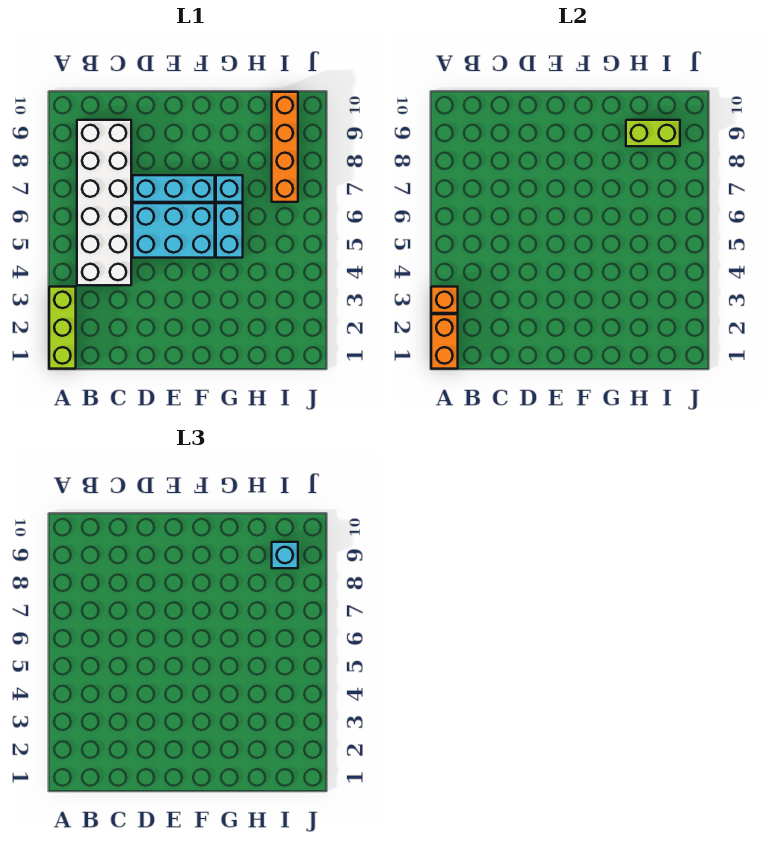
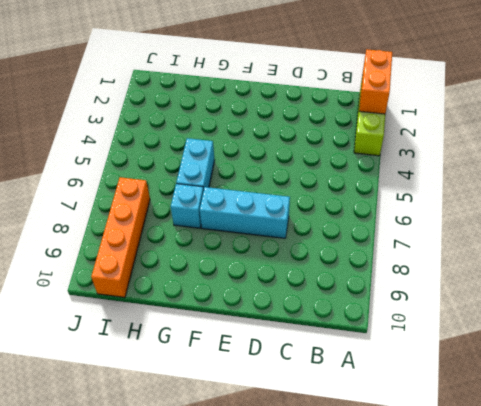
none -> white brick B4:C9 level 1
none -> cyan brick D5:F6 level 1

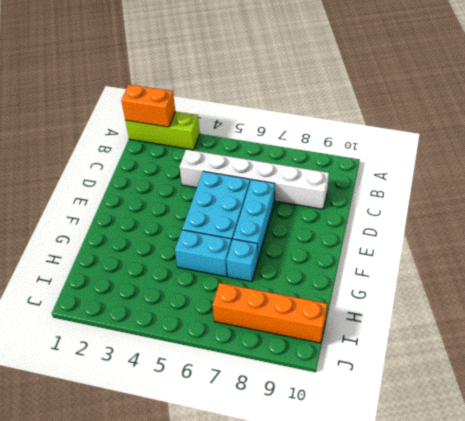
white brick C4:C9 level 1 -> white brick B4:C9 level 1
none -> orange brick A3 level 2
none -> lime brick H9:I9 level 2

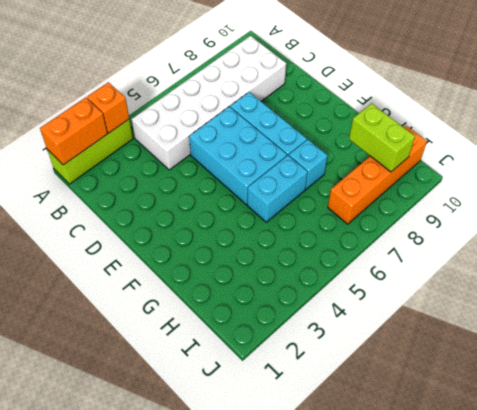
none -> cyan brick I9 level 3

